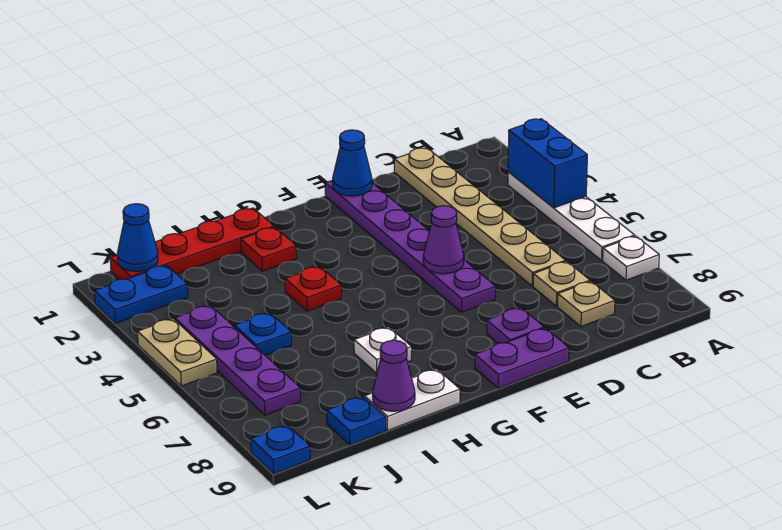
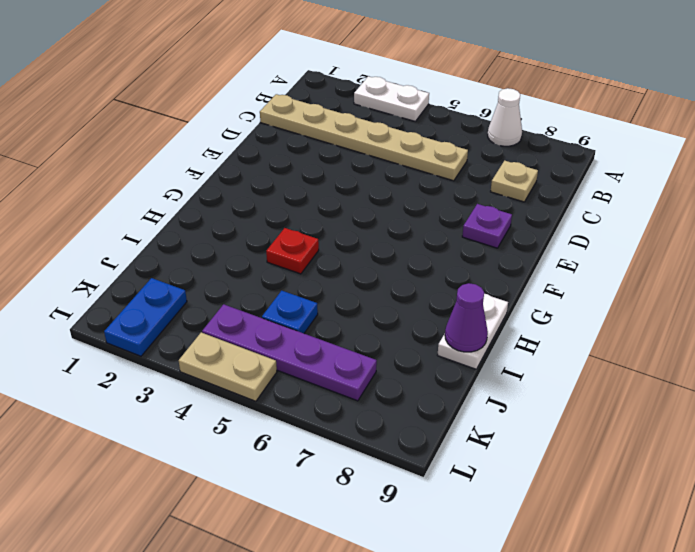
white plate A3:A4 level 1 -> white plate A3:A6 level 1
white cone A7 level 1 -> white plate A7 level 1
none -> tan plate C7 level 1
none -> purple plate E1:E6 level 1
none -> purple plate E9:F9 level 1

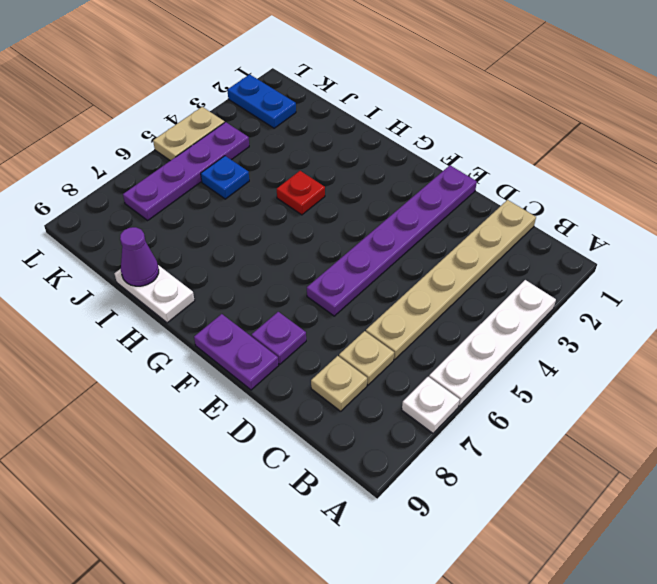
none -> red plate H1:K1 level 1
none -> red plate H2 level 1
none -> white plate H7 level 1

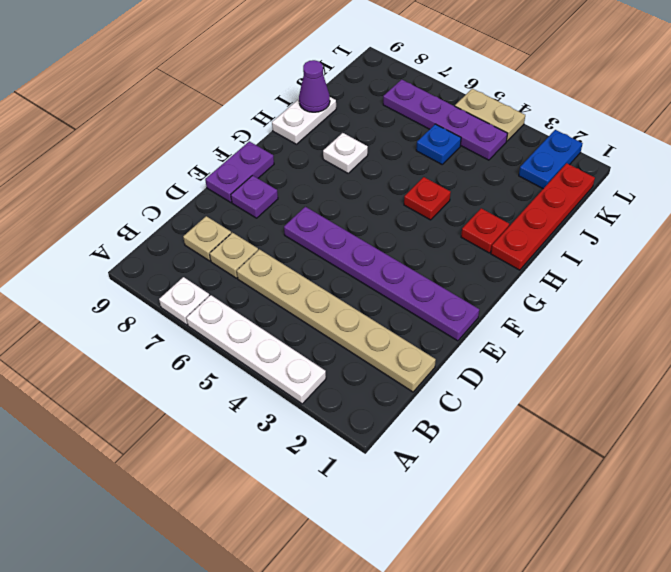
none -> blue plate J9 level 1
none -> blue plate L9 level 1
none -> blue brick A3:A4 level 2

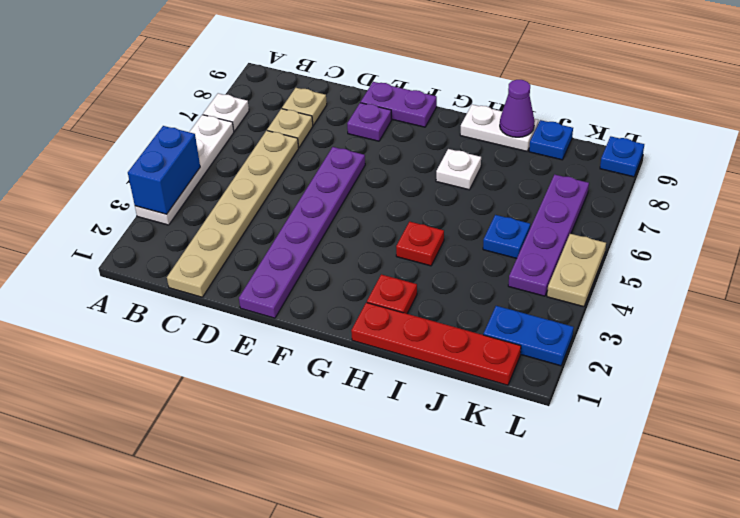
none -> blue cone E1 level 2
none -> purple cone E5 level 2
none -> blue cone K1 level 2

